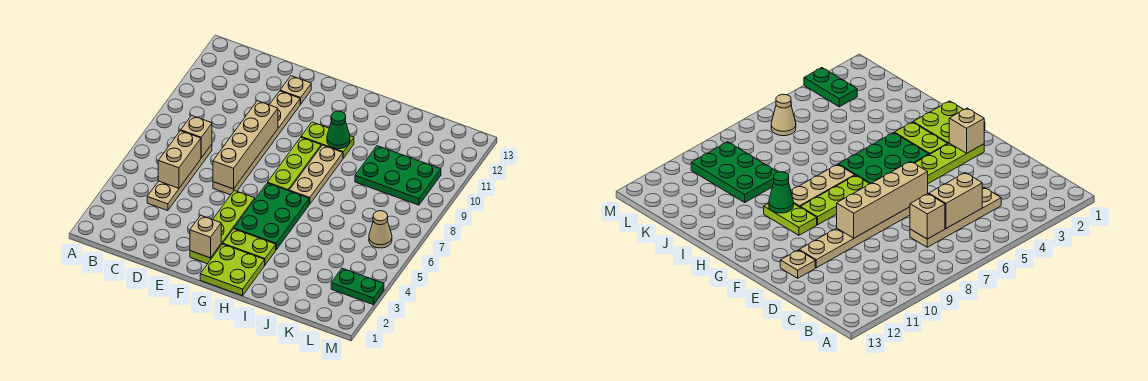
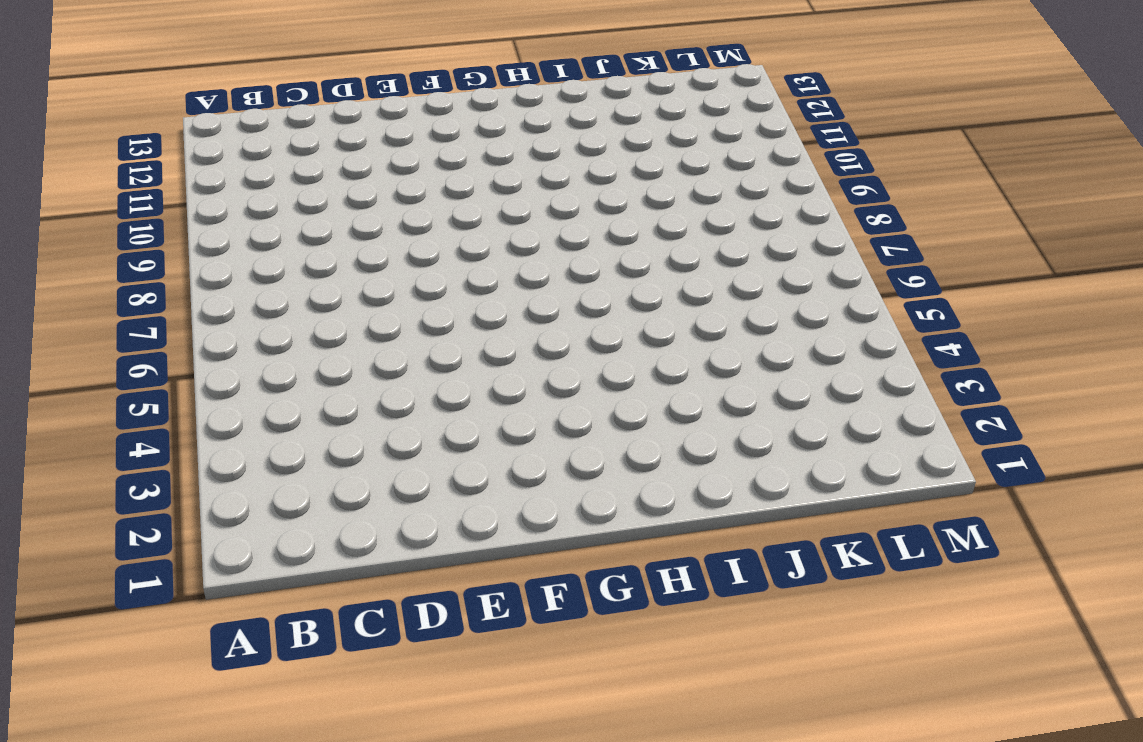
none -> tan plate C4:C7 level 1
none -> tan plate E6:E11 level 1
none -> tan plate E12 level 1

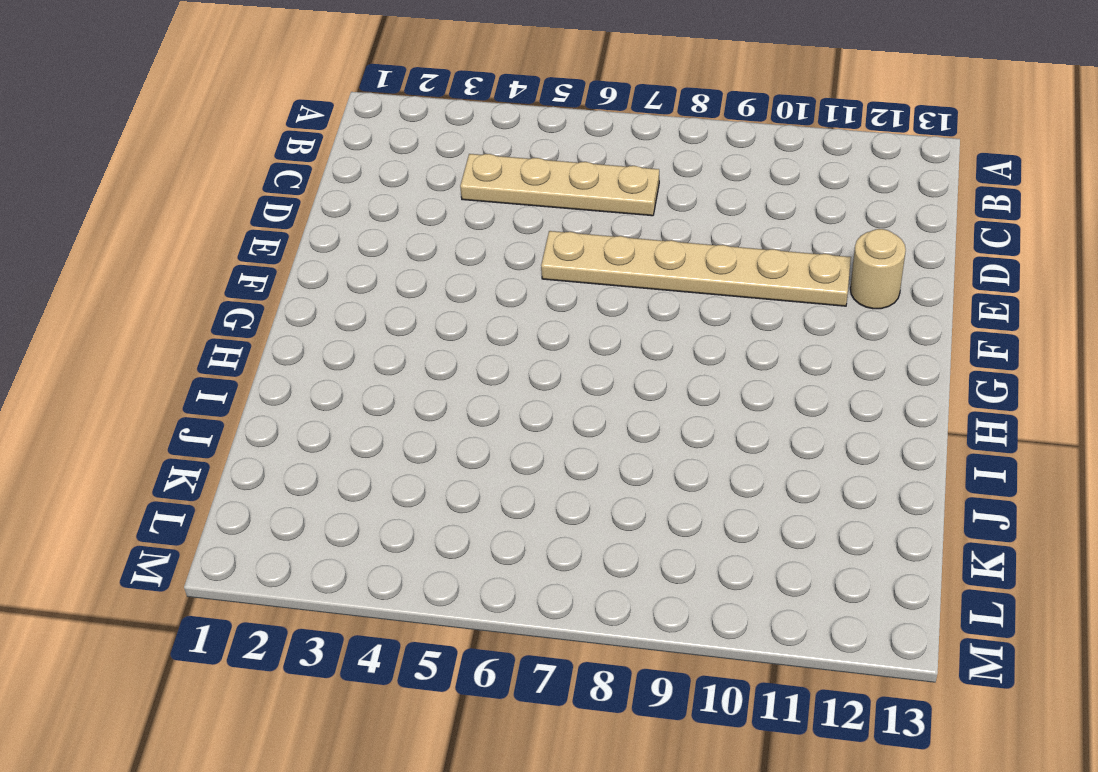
tan round brick E12 level 1 -> tan plate E12 level 1
none -> lime plate F2:F5 level 1
none -> lime plate G1:H2 level 1
none -> lime plate G3:H3 level 1

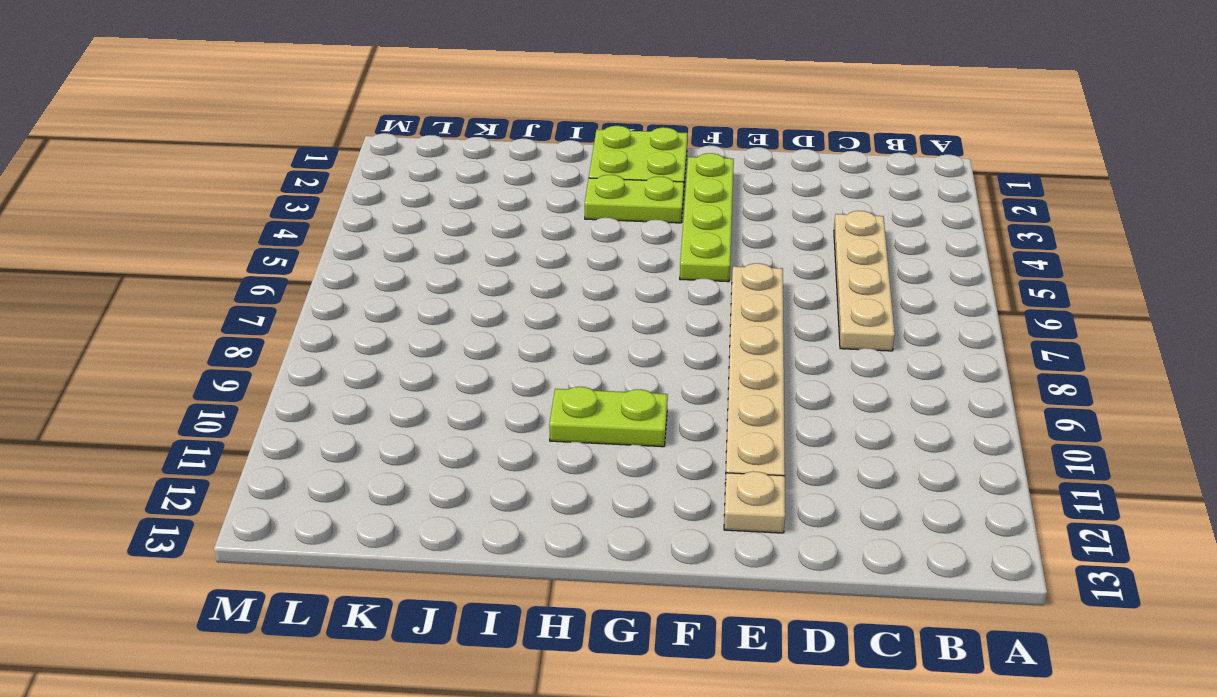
none -> green plate G4:H6 level 1
none -> lime plate G7:G9 level 1
none -> tan plate H7:H9 level 1

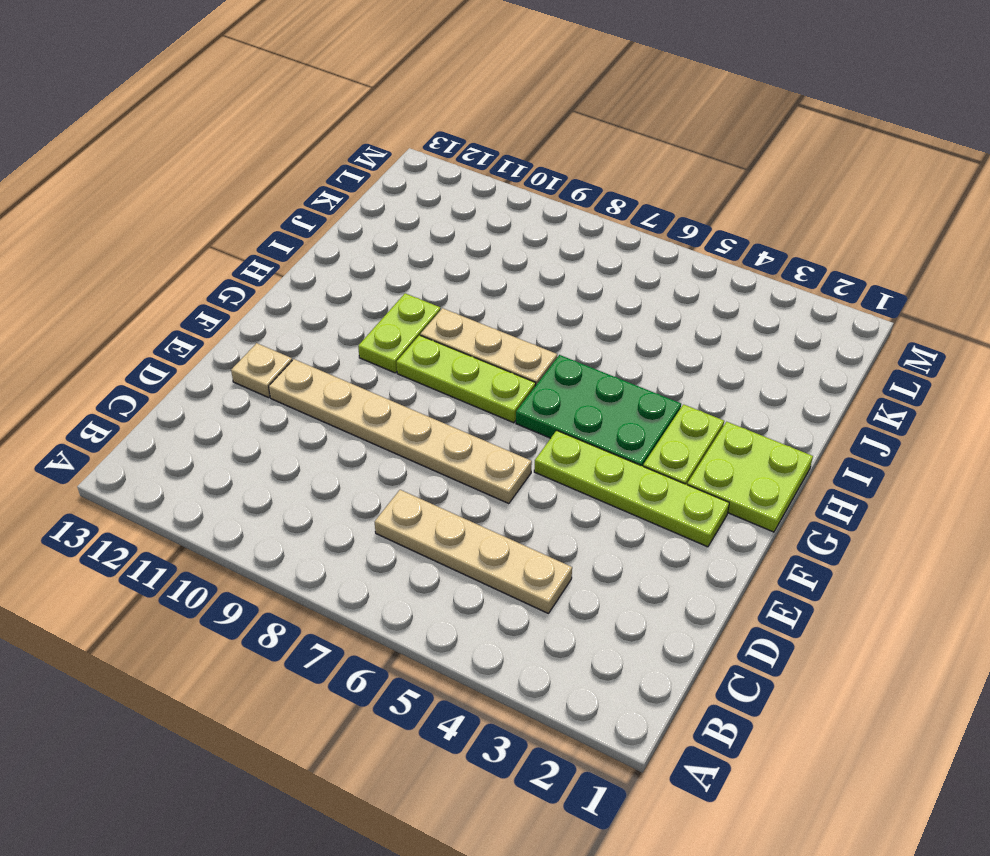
none -> green plate J9:L10 level 1
none -> green plate L3:M3 level 1
none -> tan cone L6 level 1

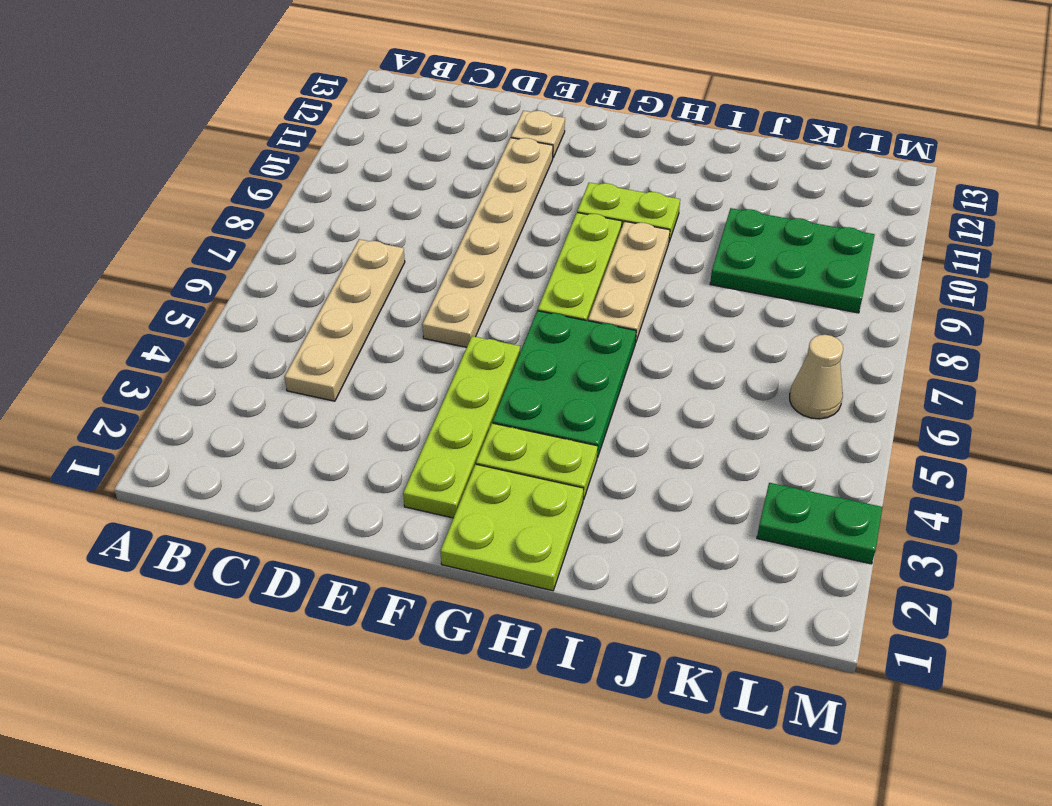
none -> tan brick C5:C6 level 2
none -> tan brick C7 level 2
none -> tan brick E6:E9 level 2

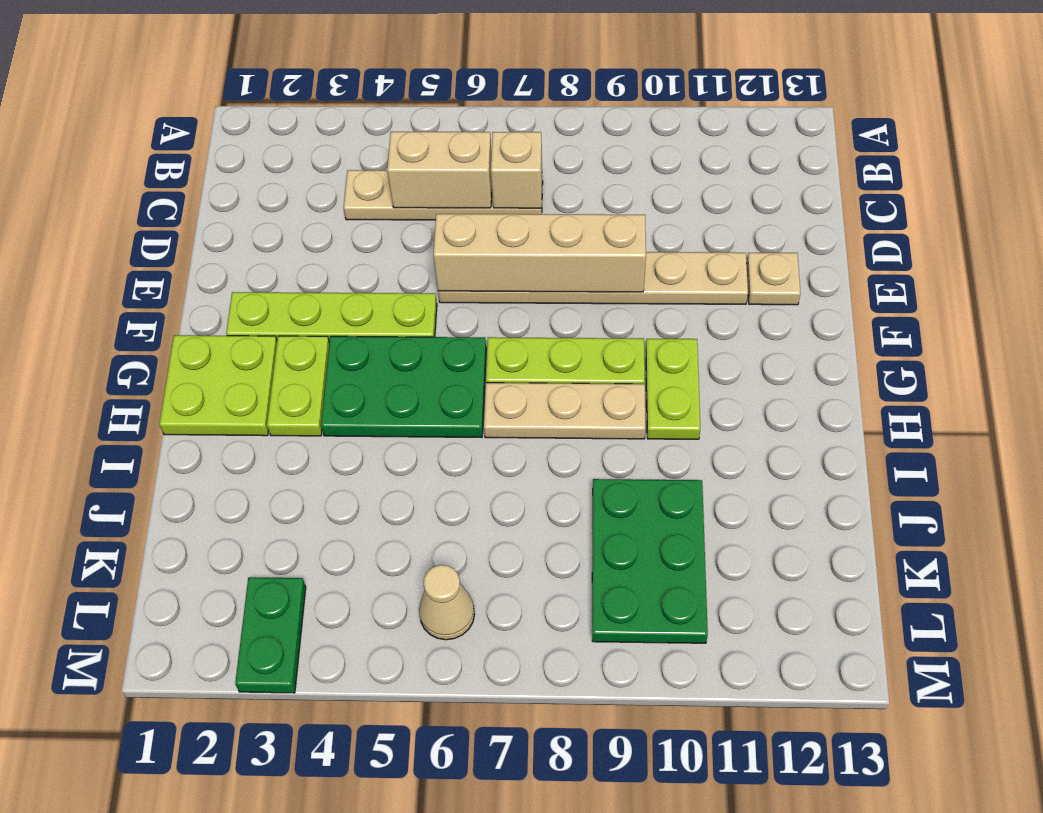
none -> tan brick F2 level 2
none -> green cone H10 level 2

